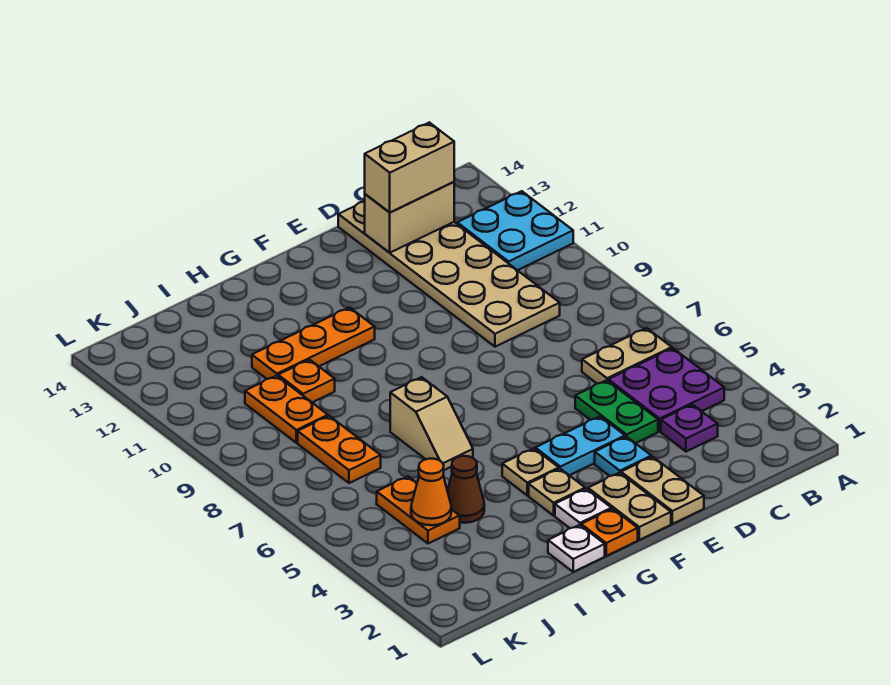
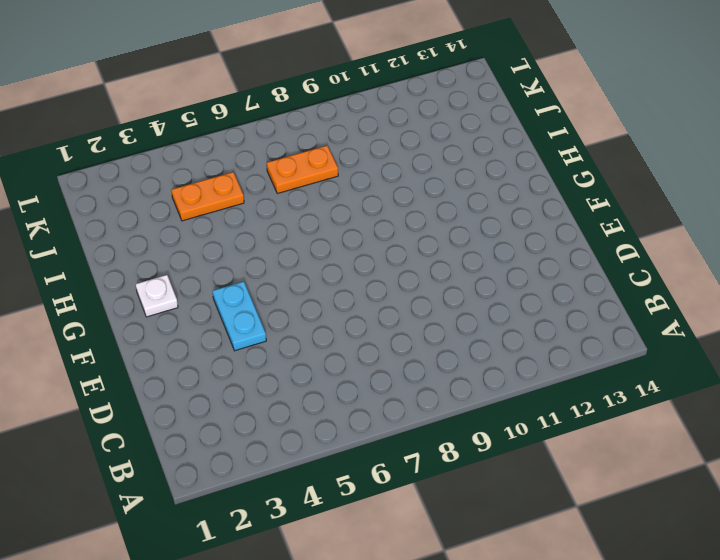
none -> cyan plate A11:B12 level 1
none -> purple plate B4:C5 level 1
none -> tan plate B6:C6 level 1

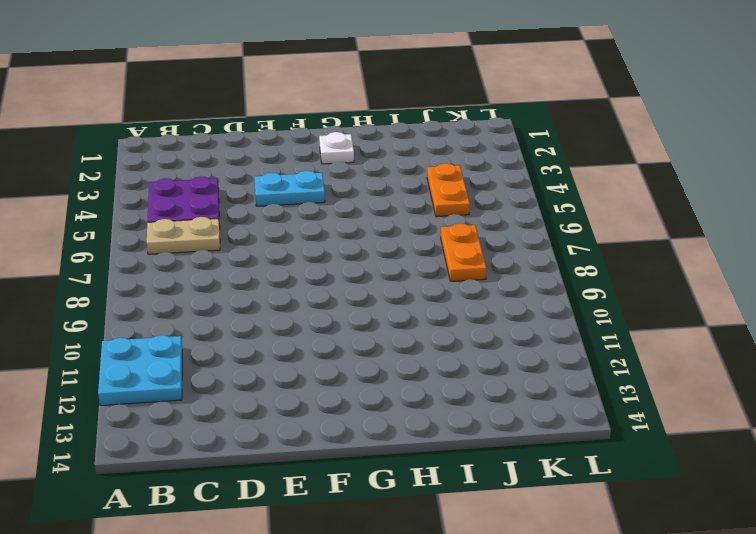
none -> purple plate C3 level 1
none -> tan plate C9:D14 level 1
none -> green plate D4:D5 level 1

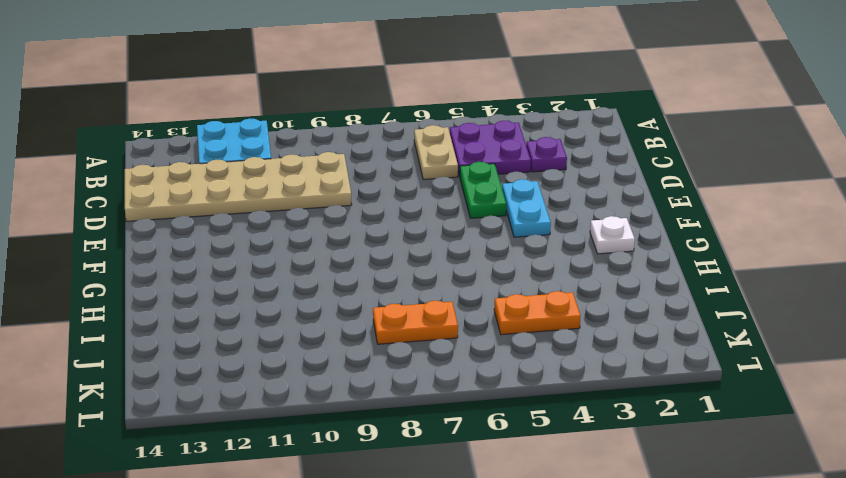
green plate D5:E5 level 1 -> green plate D4:D5 level 1
none -> tan plate E1:E2 level 1
none -> cyan plate E3 level 1
none -> tan plate F1:F2 level 1

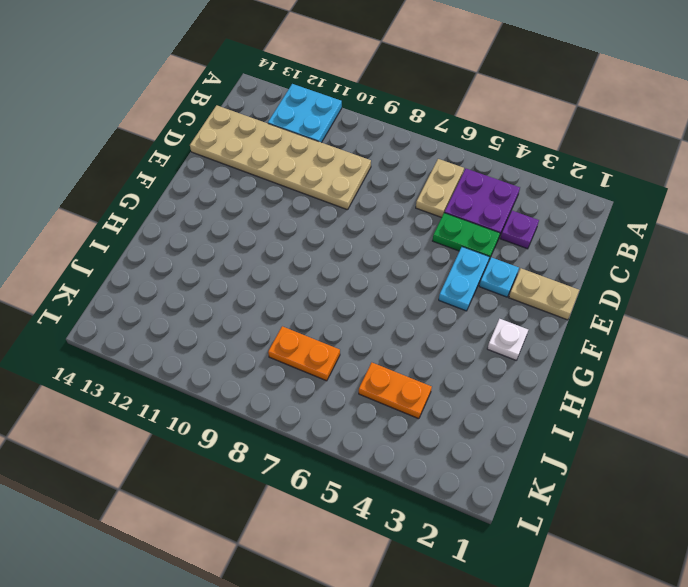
none -> tan plate F1:F2 level 1
none -> orange plate G1 level 1
none -> tan plate G3 level 1

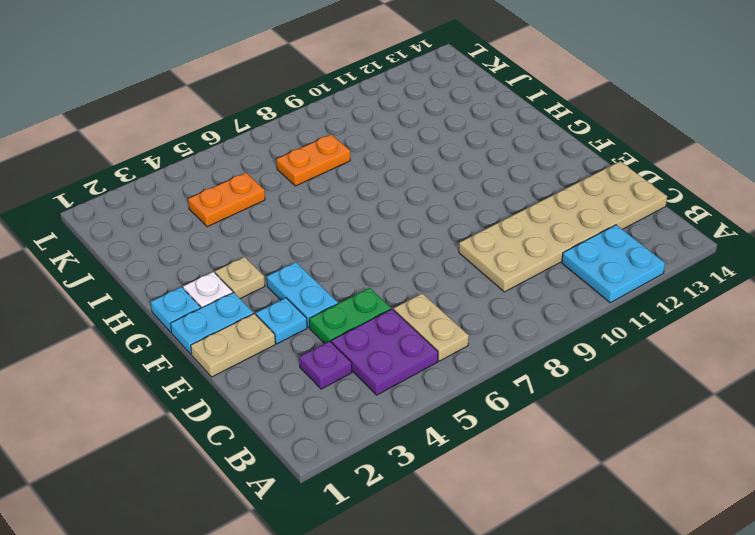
cyan plate F1:F2 level 1 -> tan plate F1:F2 level 1
cyan plate G1 level 1 -> orange plate G1 level 1
none -> tan plate G4 level 1
none -> orange plate G11:I11 level 1
none -> white plate H1 level 1

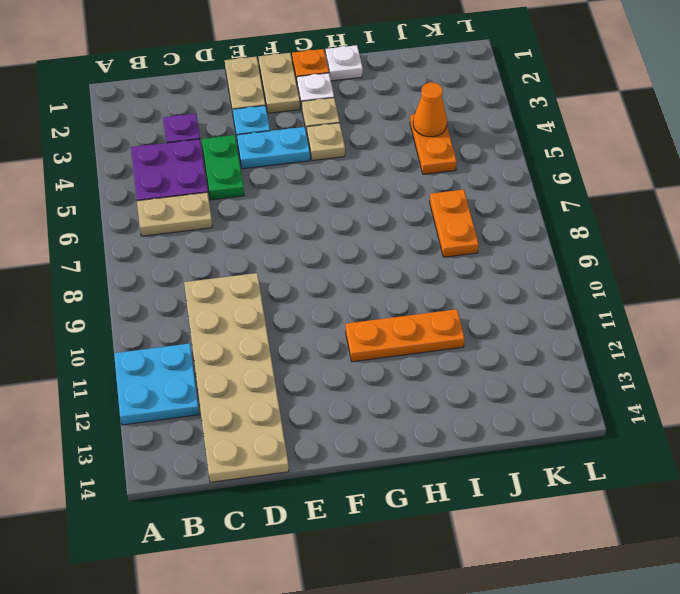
none -> tan slope H6:H7 level 1 top 7
none -> brown cone I4 level 1
none -> orange plate I10 level 1

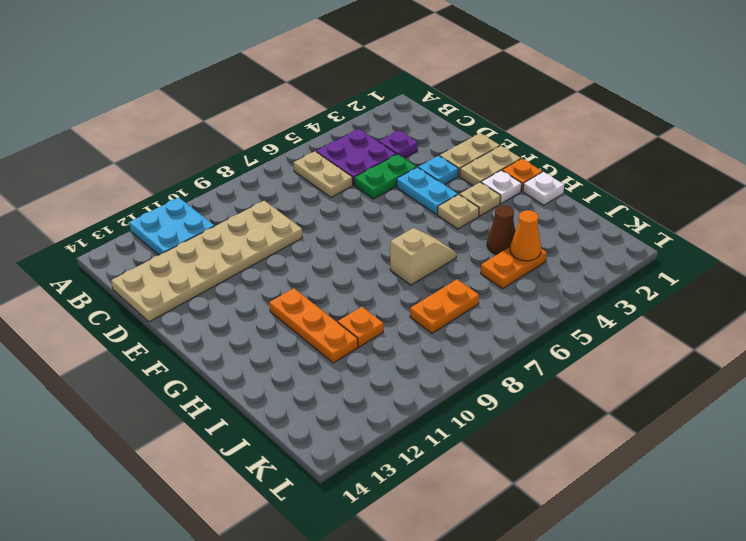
none -> orange plate J9:J10 level 1
none -> tan brick C13:D13 level 2
none -> tan brick C13:D13 level 3

